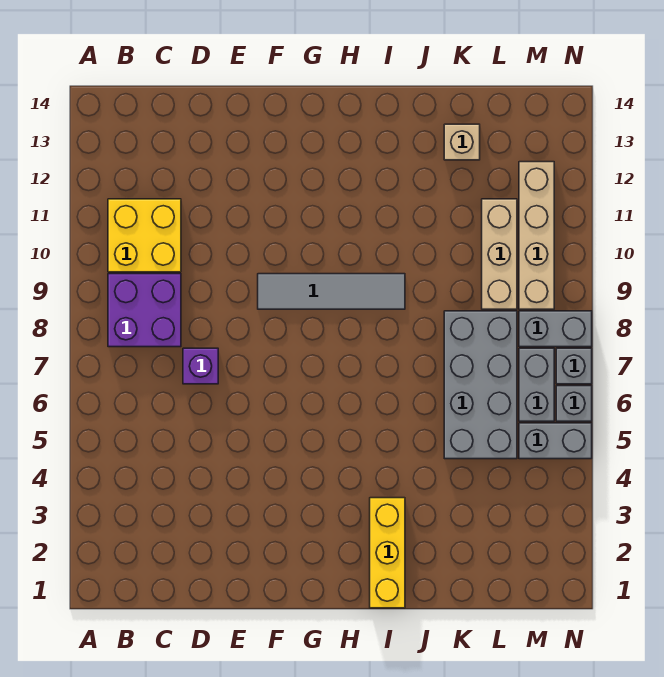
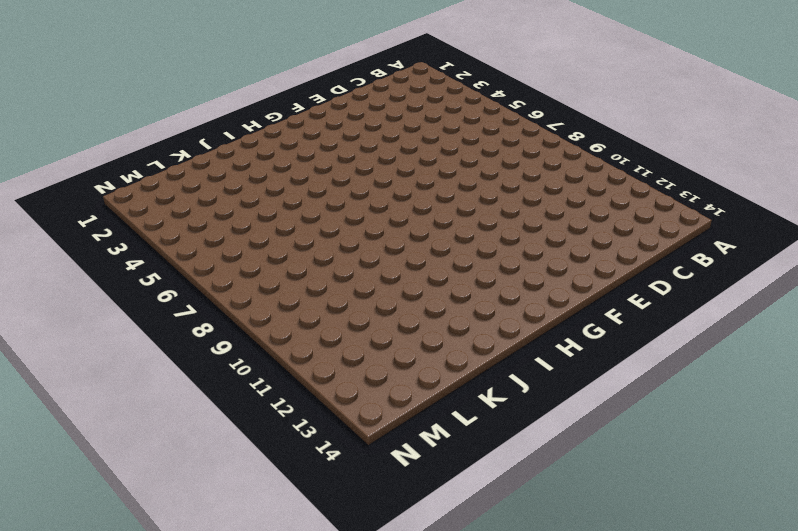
none -> purple brick B8:C9 level 1
none -> yellow brick B10:C11 level 1
none -> purple brick D7 level 1

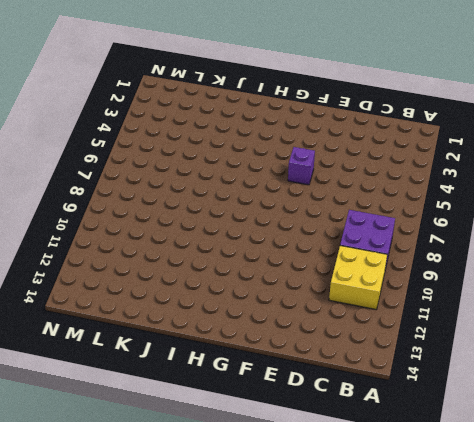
purple brick F5 level 1 -> purple brick D7 level 1
none -> grey tile F9:I9 level 1
none -> yellow brick I1:I3 level 1
none -> grey brick K5:L8 level 1

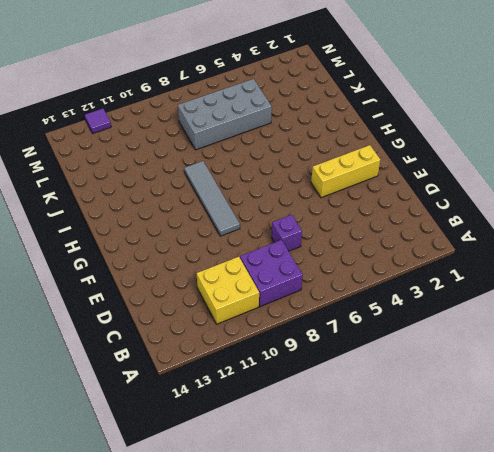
yellow brick F2:F4 level 1 -> yellow brick I1:I3 level 1
purple tile N12 level 1 -> none
none -> tan brick K13 level 1
none -> tan brick L9:L11 level 1
none -> grey brick M5:N5 level 1

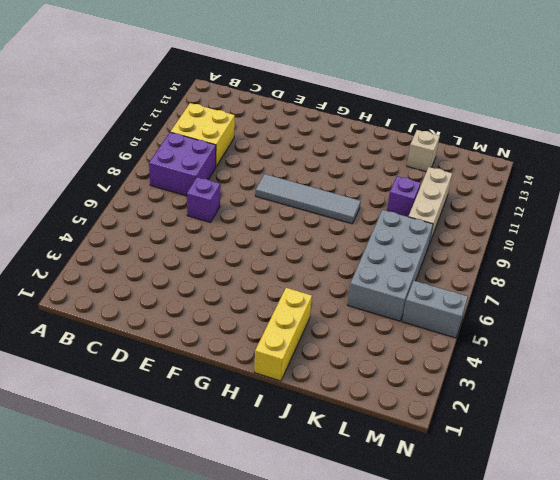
purple brick K10 level 1 -> none
none -> grey brick M6:M7 level 1
none -> grey brick M8:N8 level 1
none -> tan brick M9:M12 level 1

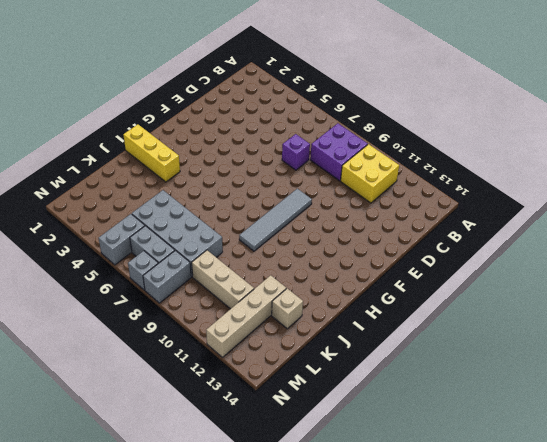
tan brick K12:N12 level 1 -> tan brick M9:M12 level 1
none -> grey brick N6 level 1

